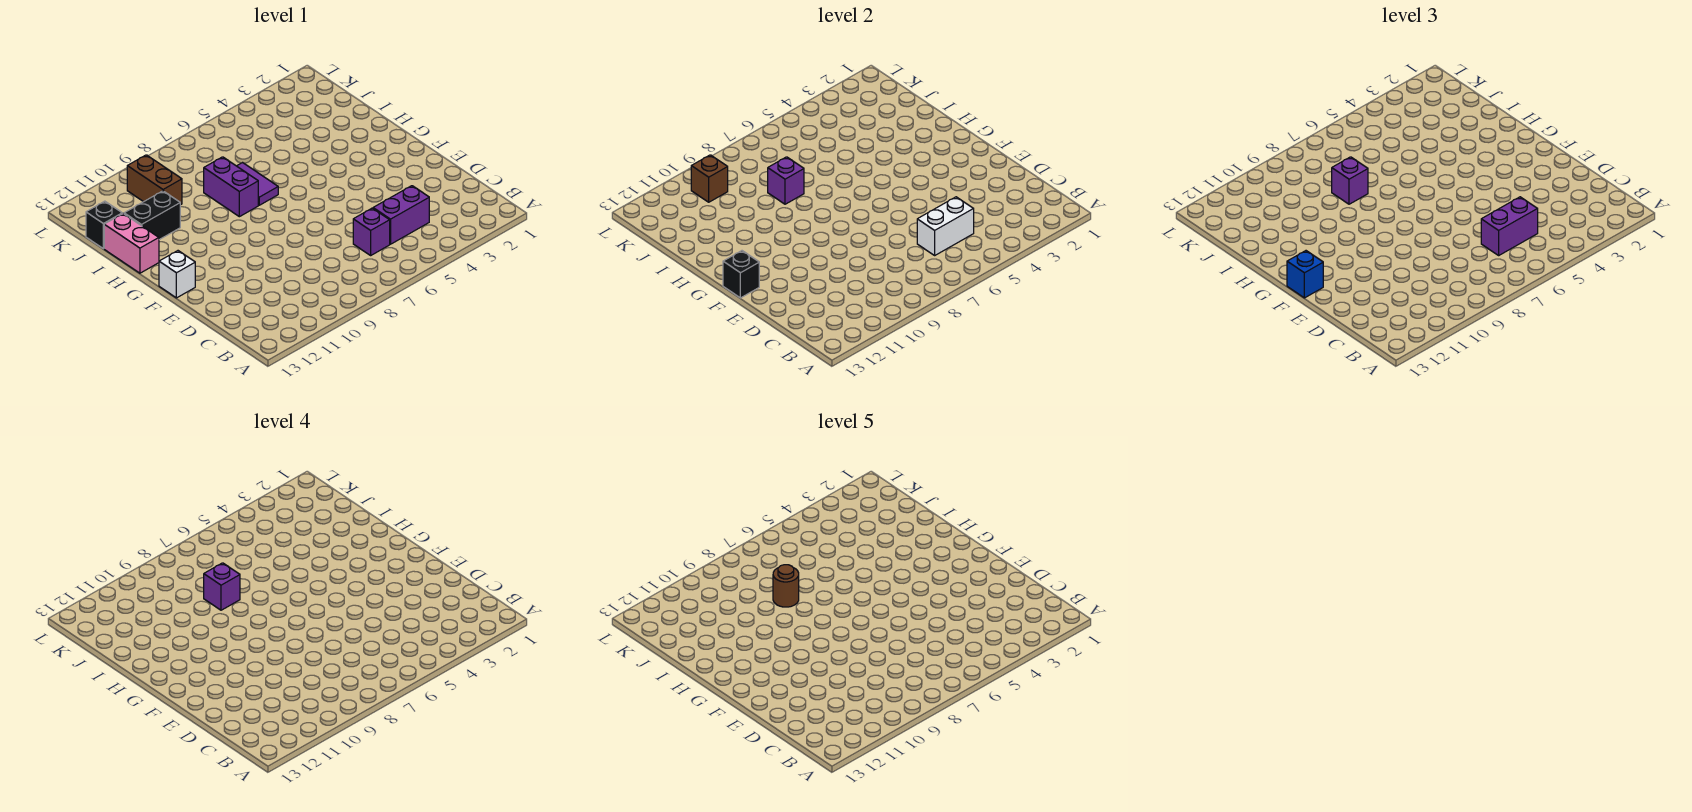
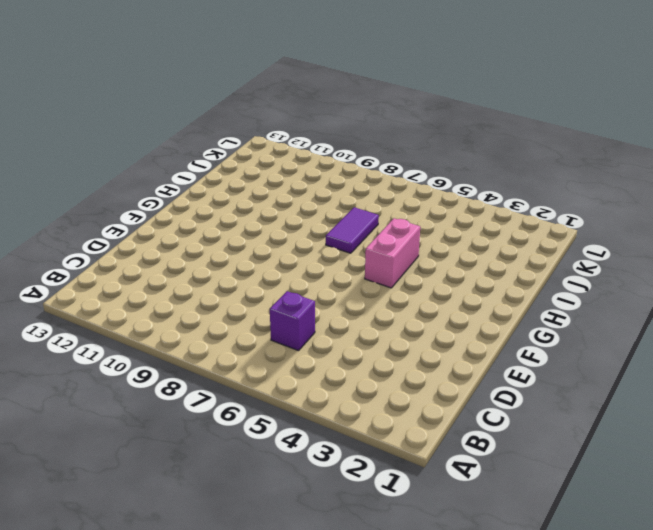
pink brick G5:H5 level 1 -> pink brick H13:I13 level 1
none -> purple brick C4:C5 level 1
none -> white brick F13 level 1
none -> purple brick H8:I8 level 1

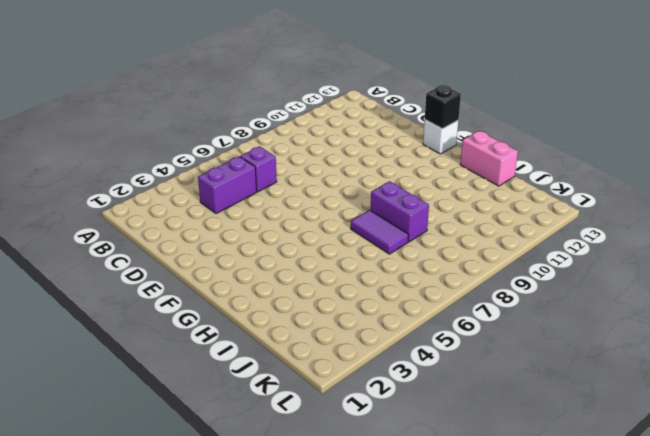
none -> black brick I11:I12 level 1
none -> brown brick J10:K10 level 1
none -> black brick J13 level 1

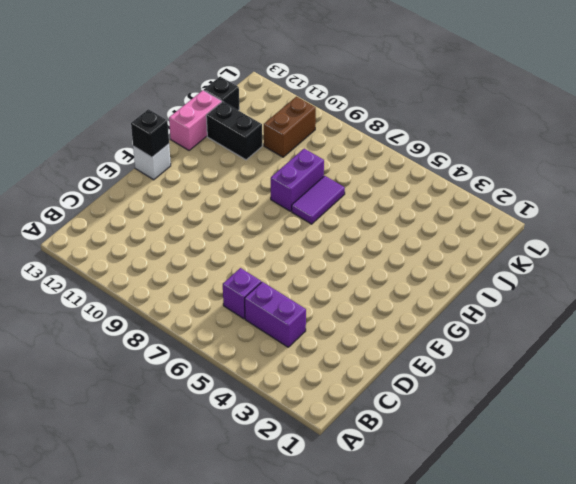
none -> white brick C5:C6 level 2
none -> purple brick I8 level 2
none -> brown brick K10 level 2

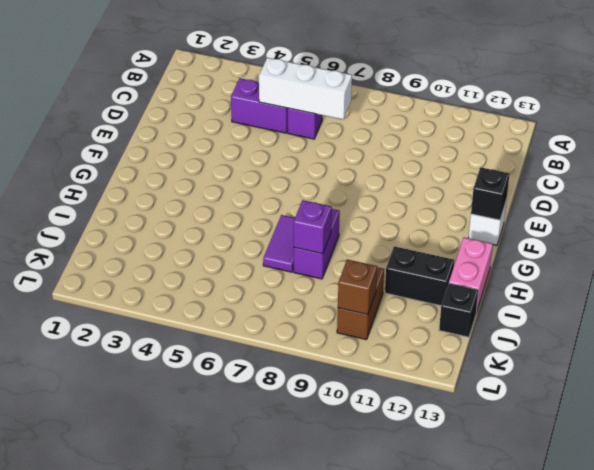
white brick C5:C7 level 2 -> white brick C5:C6 level 2
none -> purple brick C5:C6 level 3
none -> blue brick F13 level 3
none -> purple brick I8 level 3

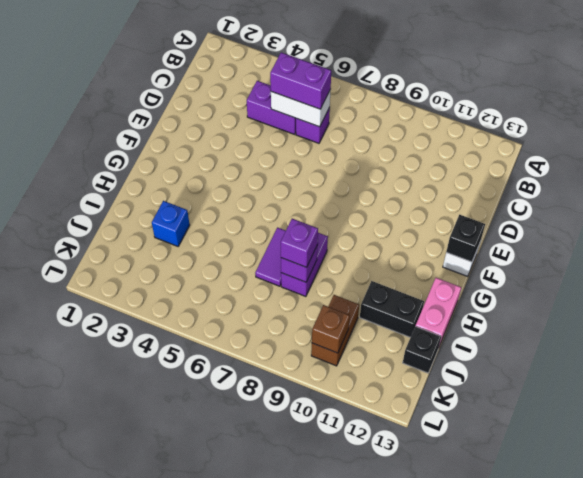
blue brick I3 level 1 -> blue brick F13 level 3
none -> purple brick I8 level 4
none -> brown round brick I8 level 5

